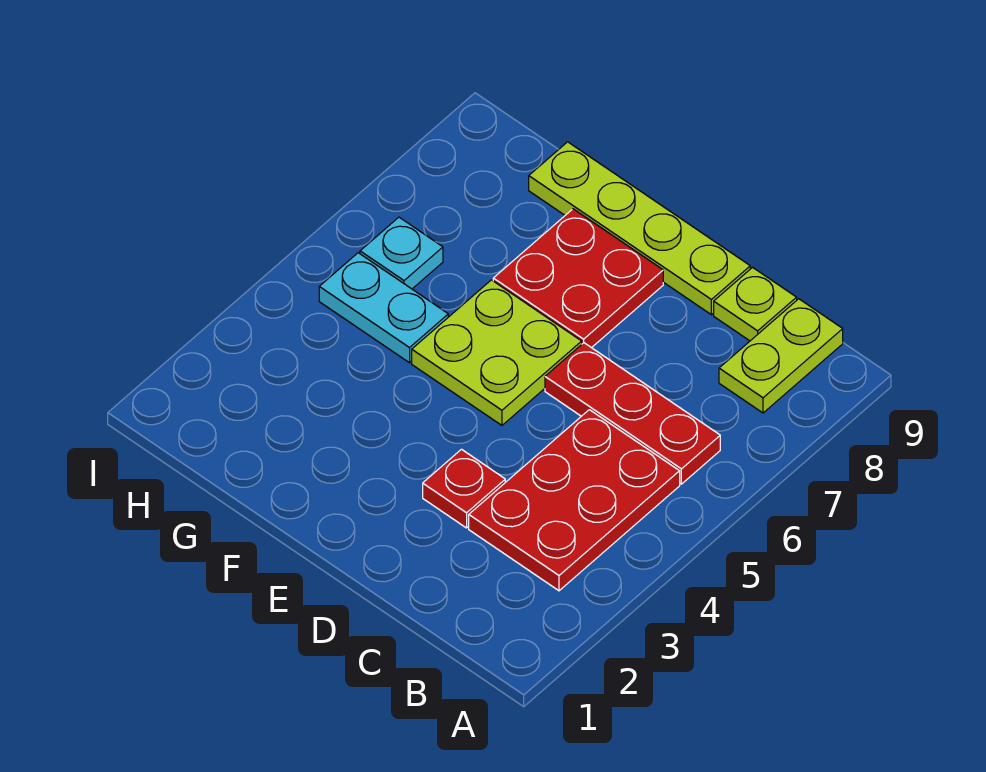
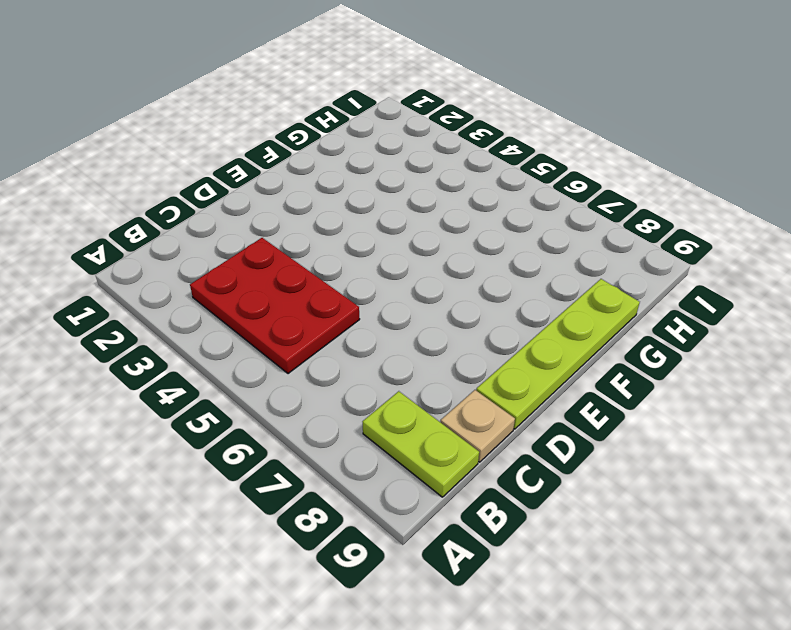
tan plate C9 level 1 -> lime plate C9 level 1
none -> red plate B6:D6 level 1
none -> red plate D3 level 1

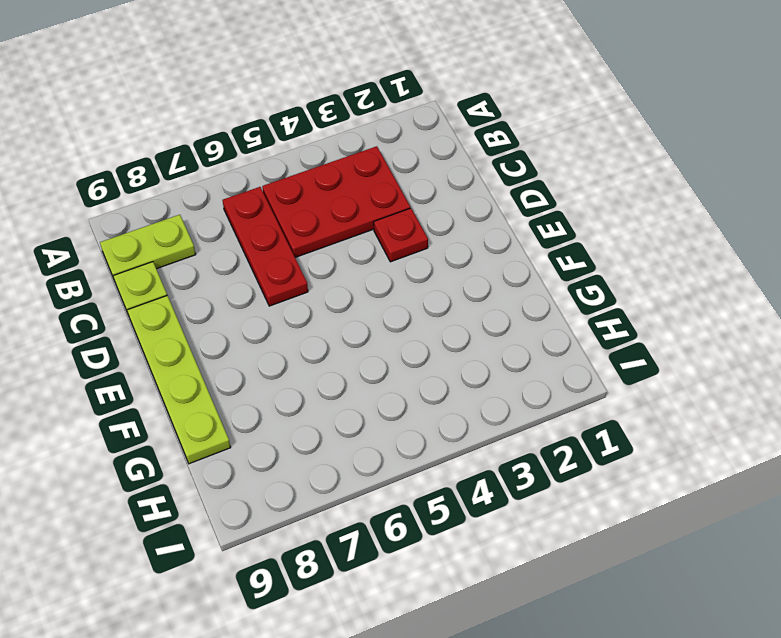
none -> lime plate E5:F6 level 1
none -> red plate E7:F8 level 1

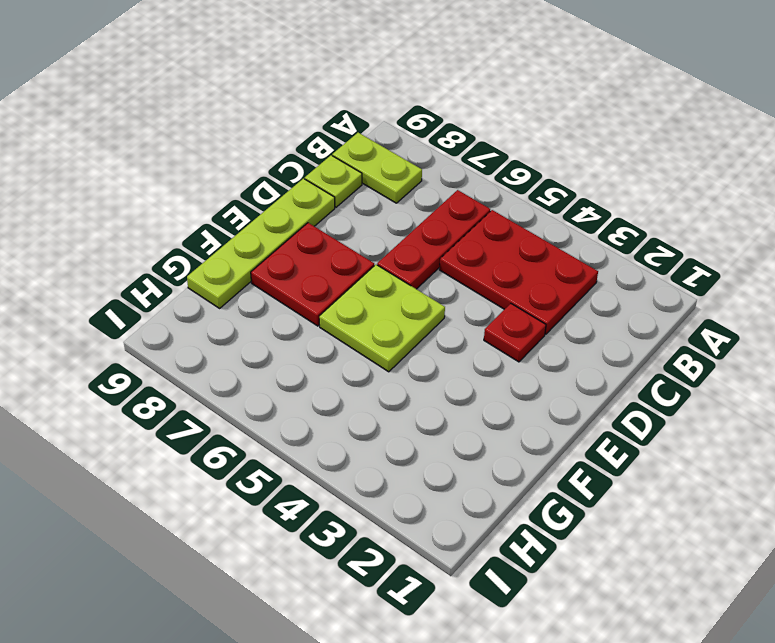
none -> cyan plate G5:H5 level 1
none -> cyan plate H6 level 1

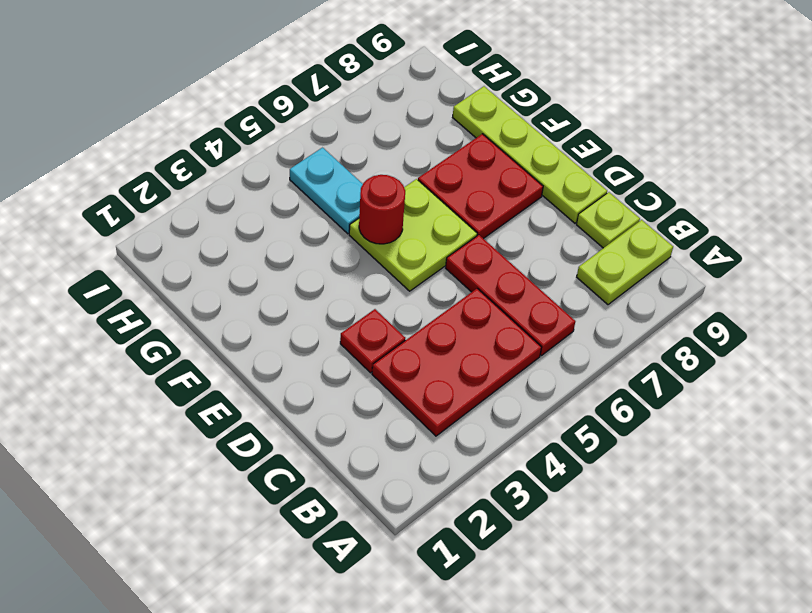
red round brick F5 level 2 -> none
none -> cyan plate H6 level 1

